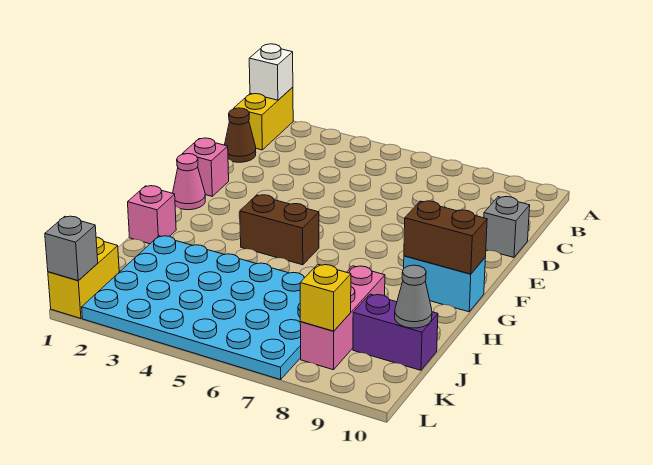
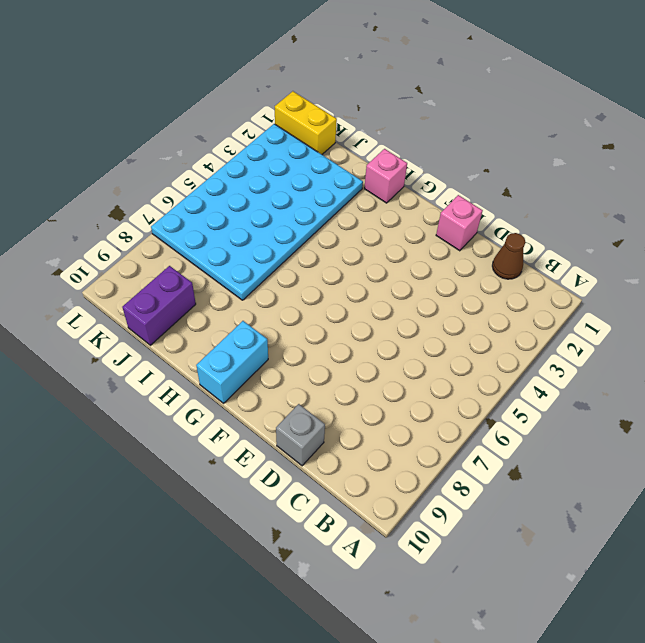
none -> yellow brick A1:B1 level 1
none -> pink cone F1 level 1
none -> brown brick G4:G5 level 1

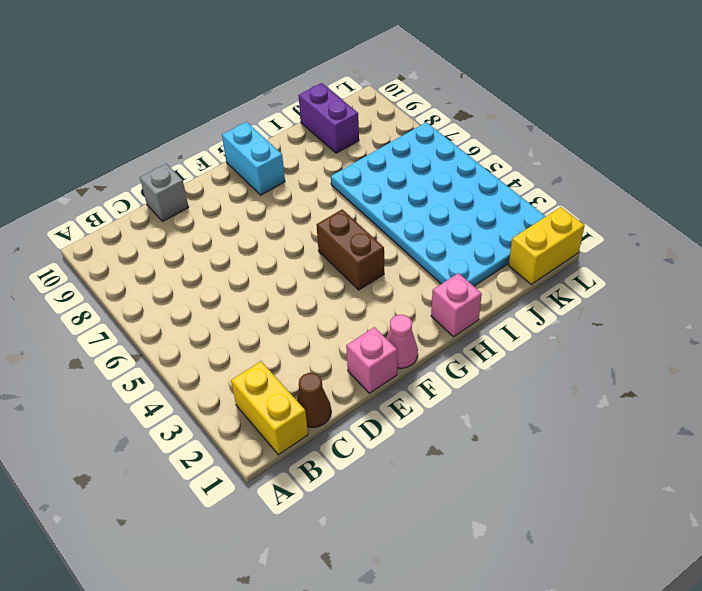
yellow brick B1:B2 level 1 -> yellow brick A1:B1 level 1
none -> pink brick I8:K8 level 1
none -> white brick A1 level 2
none -> brown brick G9:G10 level 2

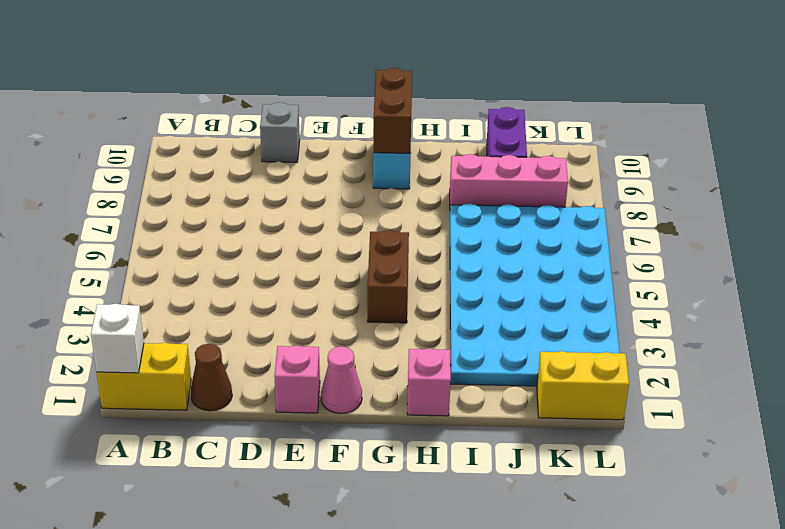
none -> grey cone J10 level 2
none -> yellow brick K8 level 2
none -> grey brick L1 level 2

